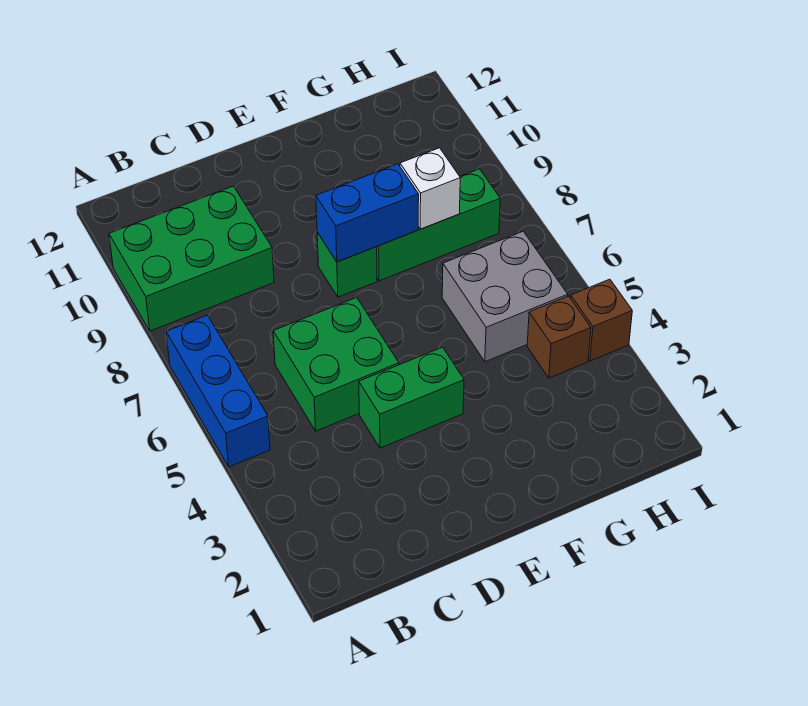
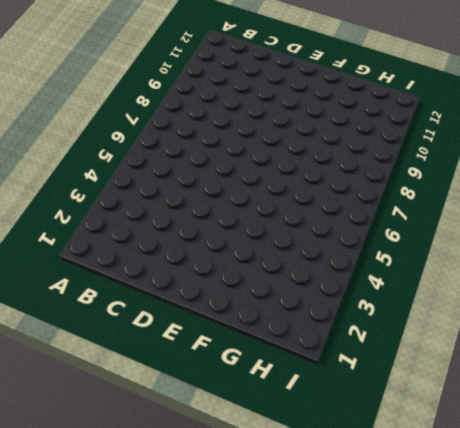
none -> blue brick A5:A7 level 1
none -> green brick A9:C10 level 1

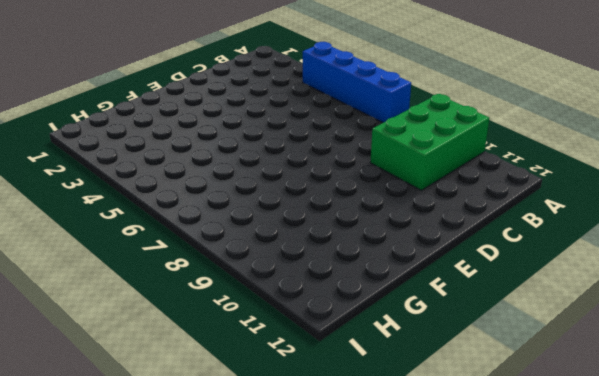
blue brick A4:A7 level 1 -> blue brick A5:A7 level 1
none -> green brick C5:D6 level 1
none -> green brick D4:E4 level 1

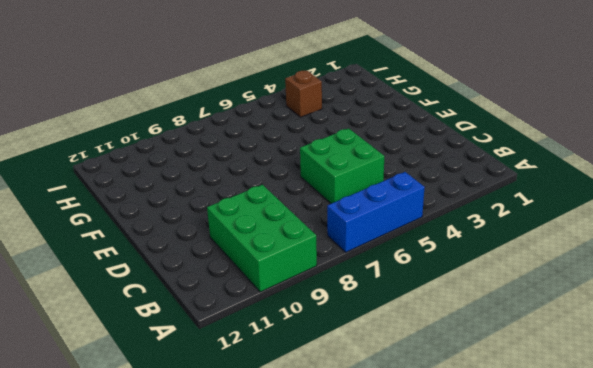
none -> green brick D4:E4 level 1
none -> green brick E8 level 1

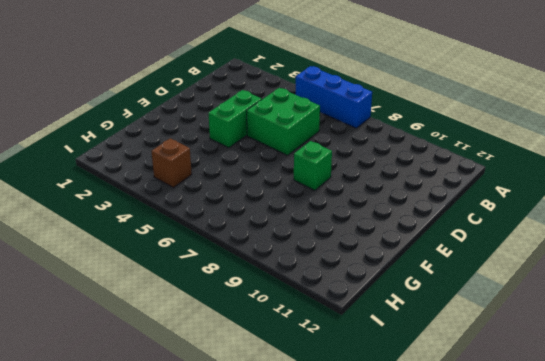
none -> green brick A9:C10 level 1
none -> green brick F8:H8 level 1

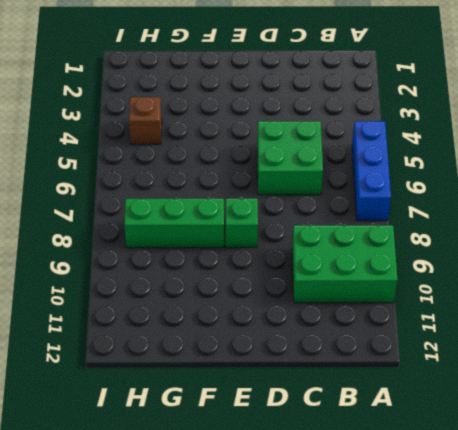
none -> green brick D4:E4 level 1
none -> grey brick G5:H6 level 1

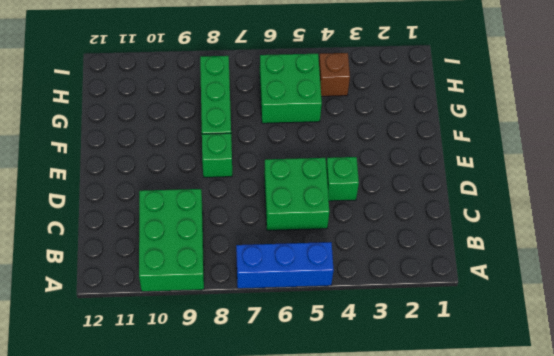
green brick D4 level 1 -> green brick D4:E4 level 1
green brick G5:H6 level 1 -> grey brick G5:H6 level 1
none -> brown brick I4 level 1
none -> blue brick E8:F8 level 2

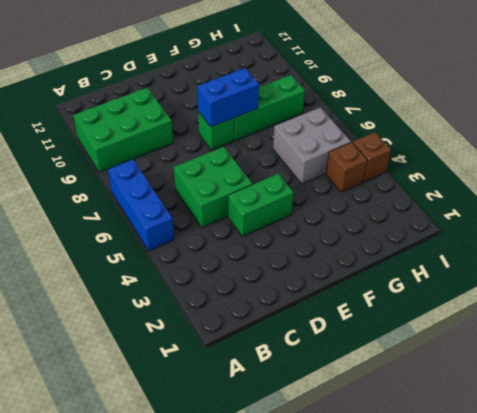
none -> white brick G8 level 2

